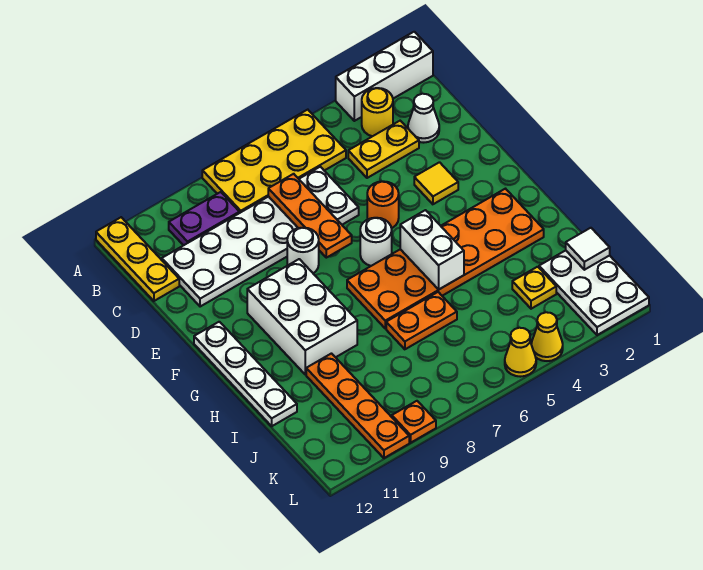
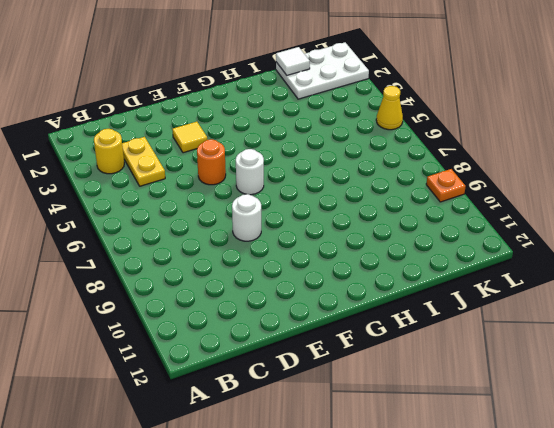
none -> white brick A1:A3 level 1
none -> yellow plate A5:B8 level 1
none -> yellow plate A12:C12 level 1

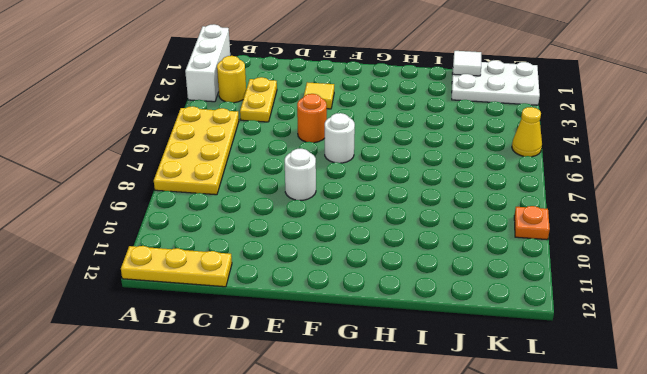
none -> purple plate B9:B10 level 1
none -> white cone C2 level 1
none -> white plate C6:D11 level 1

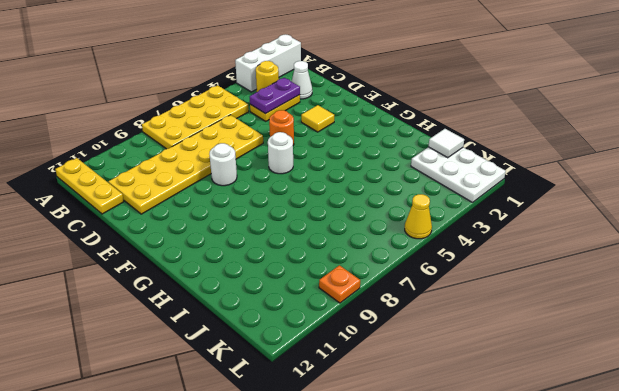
purple plate C3:C4 level 2 -> purple plate B9:B10 level 1
yellow plate C6:D11 level 1 -> white plate C6:D11 level 1
none -> white brick F9:H10 level 1
none -> white plate F12:I12 level 1
none -> orange plate G2:H7 level 1

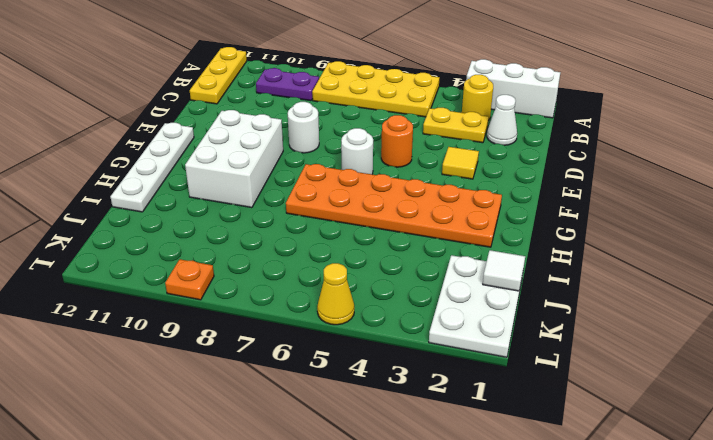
none -> white plate C6:D11 level 1
none -> orange plate I6:I7 level 1
none -> orange plate I10:L10 level 1

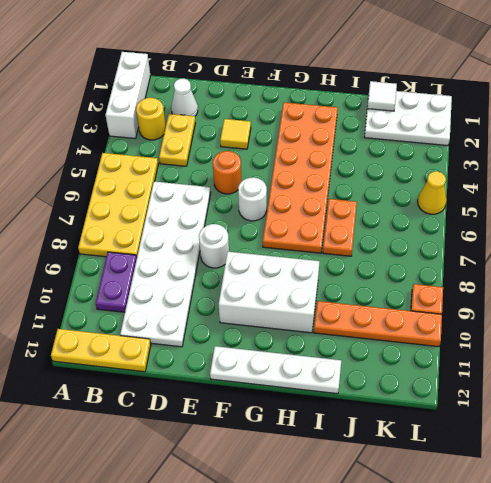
none -> yellow plate J3 level 1
none -> yellow cone L4 level 1
none -> orange plate C7:E7 level 2

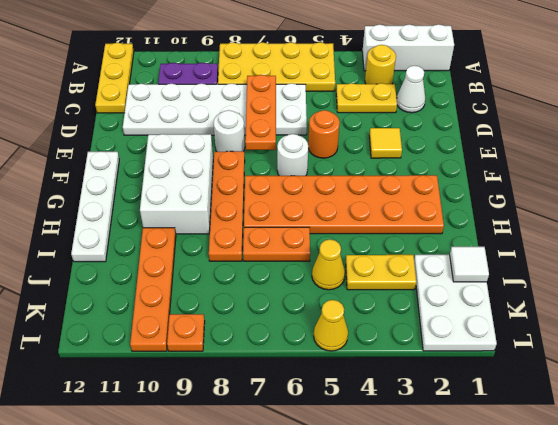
orange plate F8:I8 level 1 -> none
yellow plate J3:J4 level 1 -> yellow plate J3 level 1
yellow cone J5 level 1 -> yellow cone L4 level 1
none -> white brick G5:H5 level 2

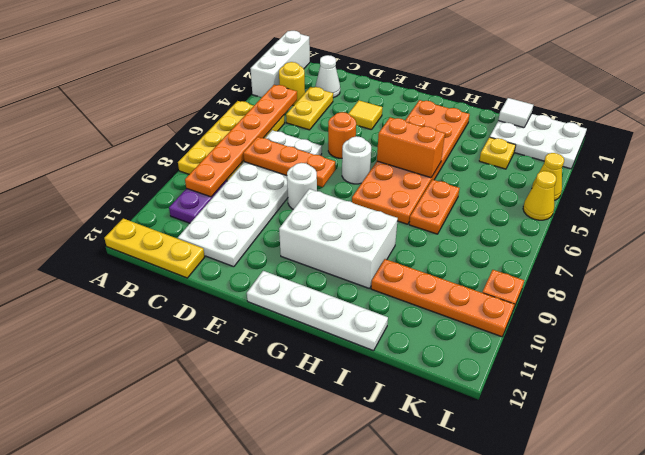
orange plate B4:B9 level 2 -> none
orange brick G5:H5 level 2 -> white brick G5:H5 level 2

